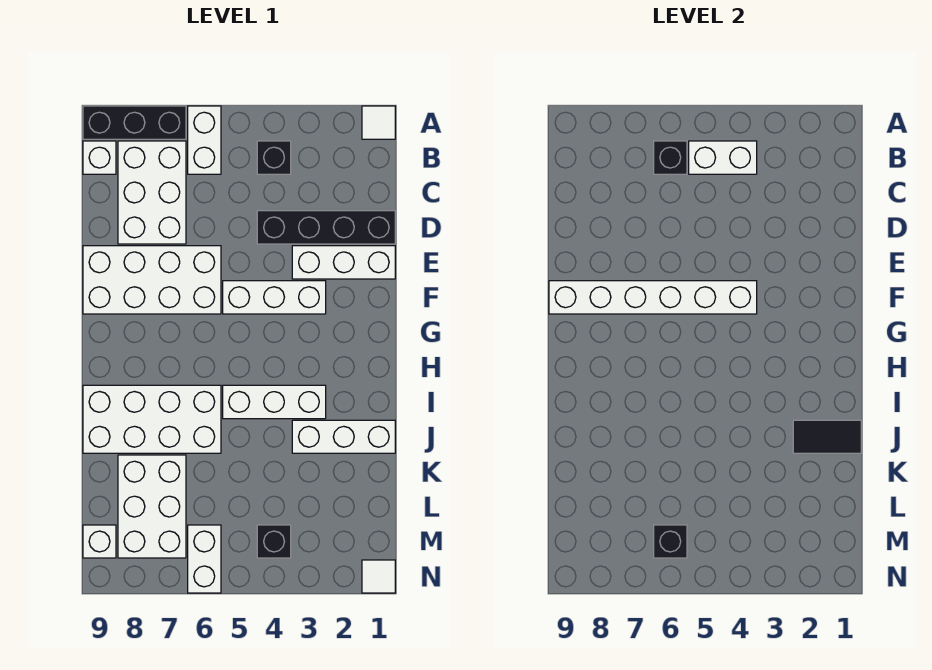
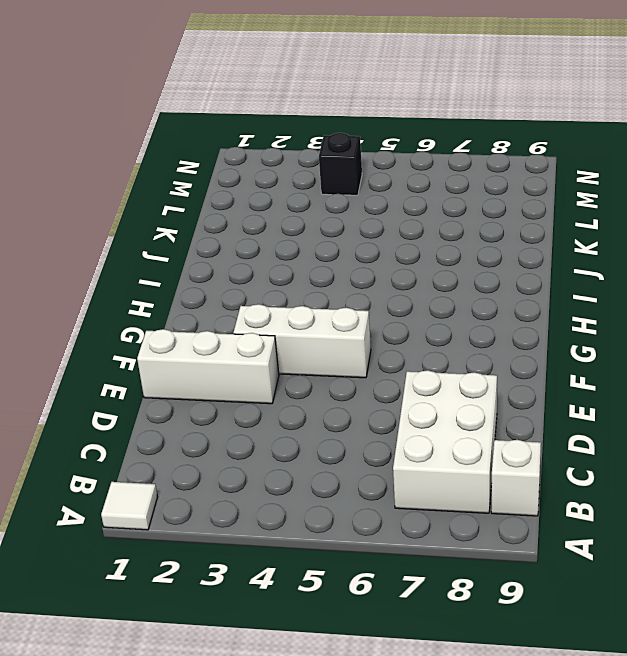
none -> white brick A6:B6 level 1
none -> black brick A7:A9 level 1
none -> black brick B4 level 1

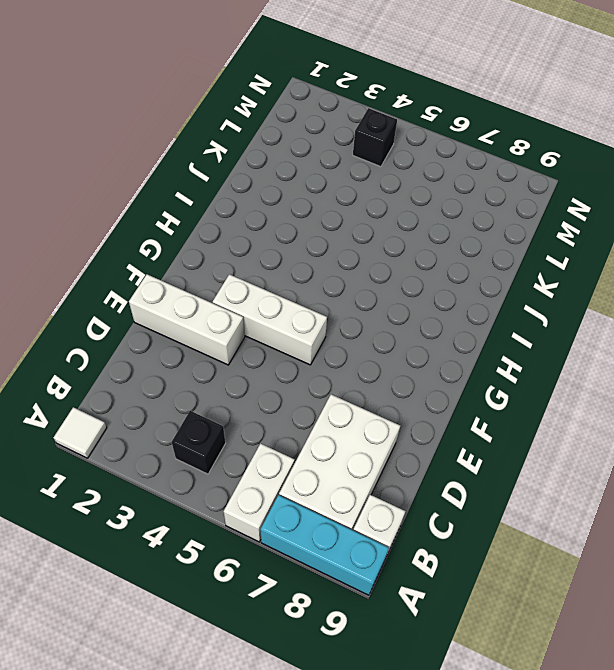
cyan brick A7:A9 level 1 -> black brick A7:A9 level 1
none -> black brick D1:D4 level 1
none -> white brick E6:F9 level 1
none -> white brick I3:I5 level 1

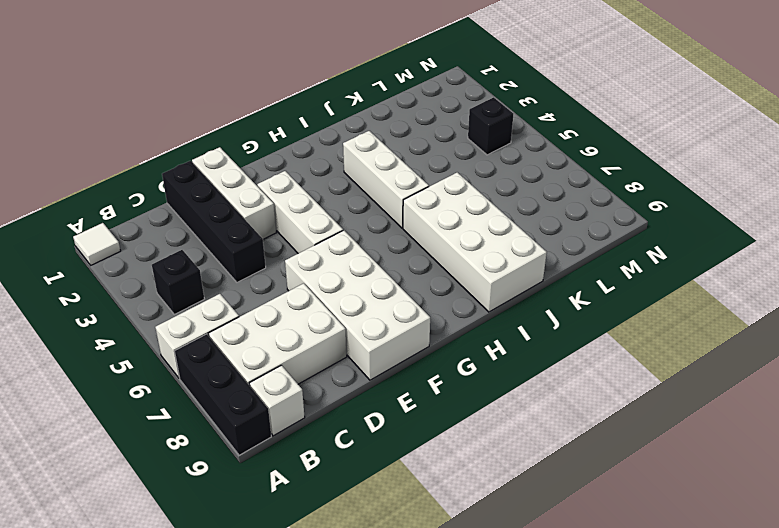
none -> white brick J1:J3 level 1
none -> white brick K7:M8 level 1
none -> white brick M6:N6 level 1

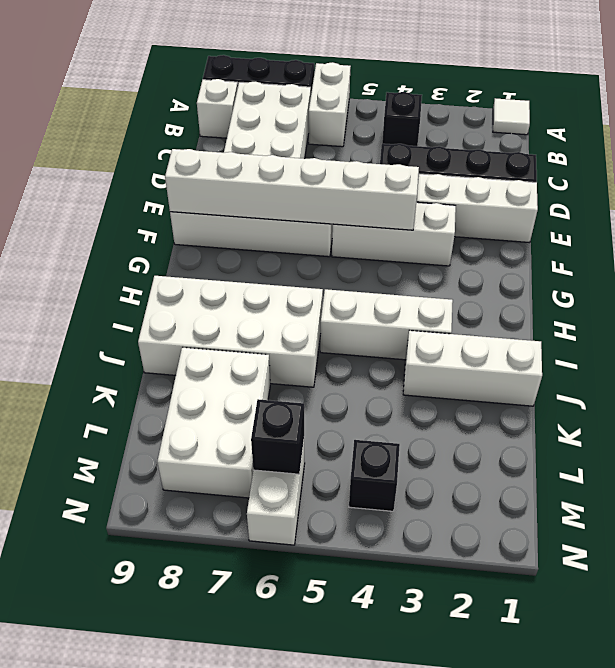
none -> white brick M9 level 1
none -> white tile N1 level 1
none -> white brick B4:B5 level 2

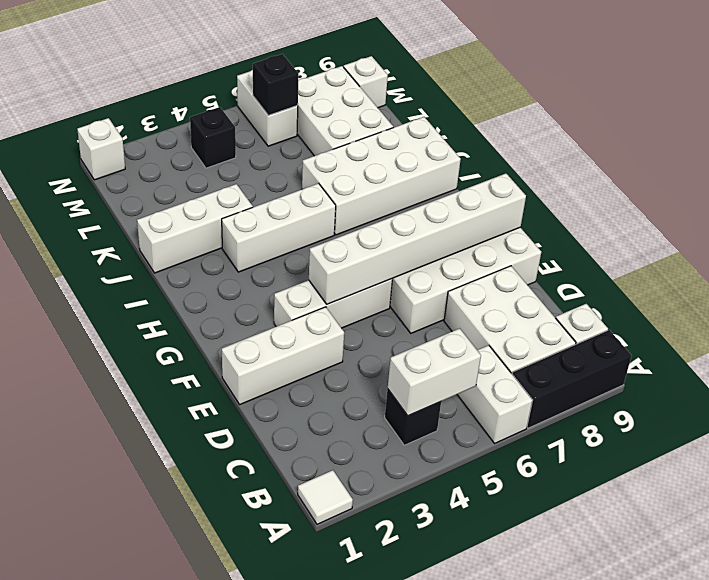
white brick N1 level 1 -> white tile N1 level 1
none -> black brick D1:D4 level 1
none -> black brick B6 level 2
none -> black tile J1:J2 level 2

